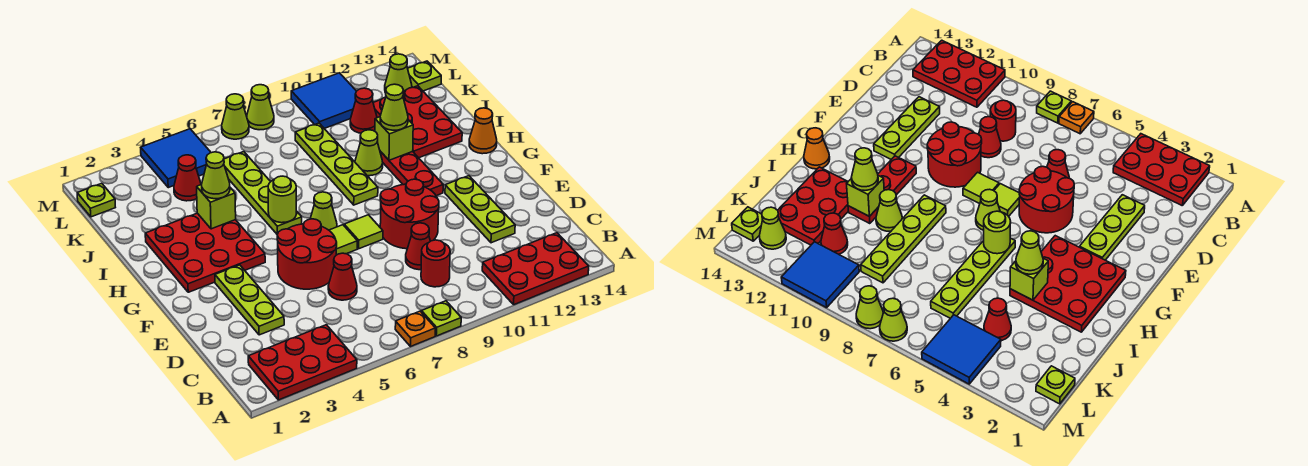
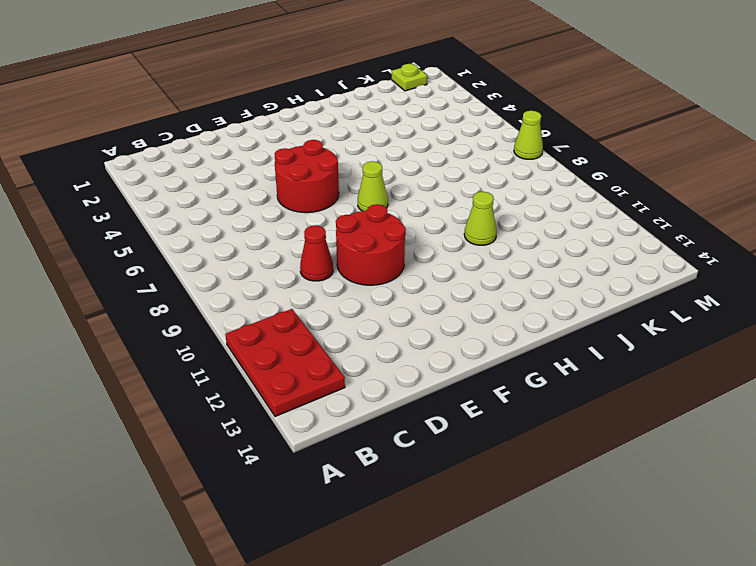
none -> red plate A2:B4 level 1
none -> orange plate A7 level 1
none -> lime plate A8 level 1
none -> red round brick C9 level 1

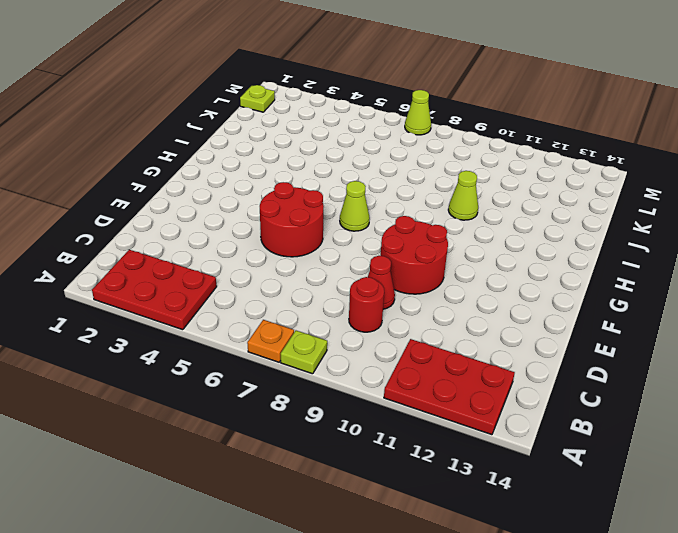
none -> lime plate D3:F3 level 1
none -> red cone D6 level 1
none -> lime plate D12:F12 level 1
none -> lime tile F7 level 1

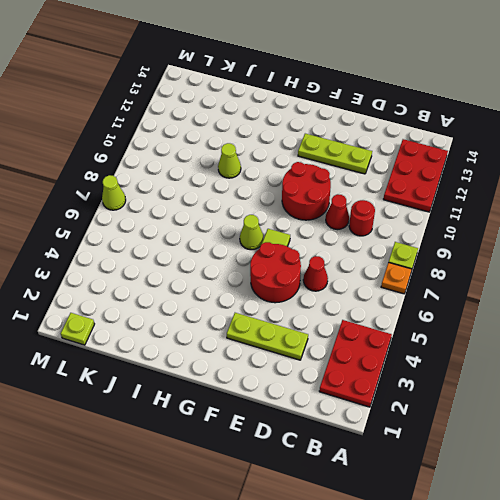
none -> lime tile F8 level 1
none -> red plate G2:I4 level 1
none -> red plate G11:I11 level 1
none -> lime plate H6:K6 level 1

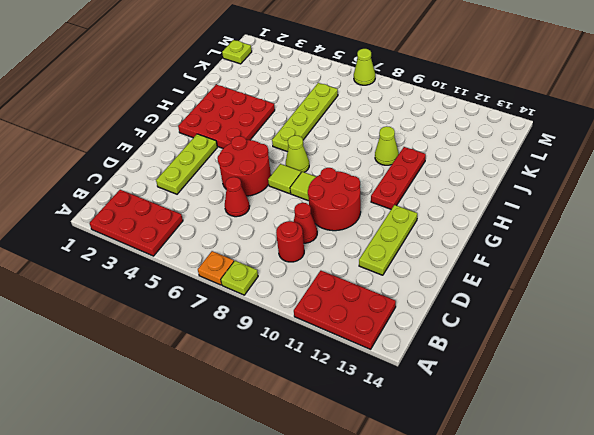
none -> lime plate H9:K9 level 1
none -> orange cone H14 level 1
none -> red plate I12:K13 level 1
none -> red cone K4 level 1

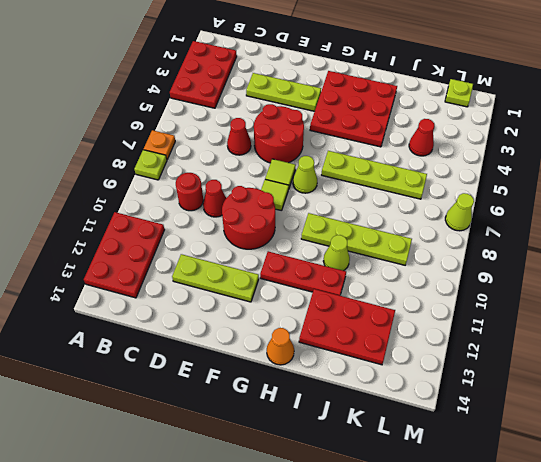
none -> red cone K11 level 1
none -> blue tile L4:M5 level 1
none -> blue tile L10:M11 level 1
none -> lime cone L13 level 1

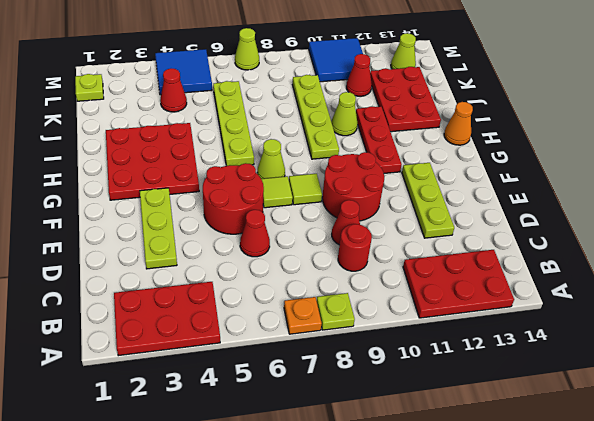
none -> lime plate L14 level 1
none -> lime cone M8 level 1
none -> lime round brick H6 level 2
none -> lime brick I4 level 2

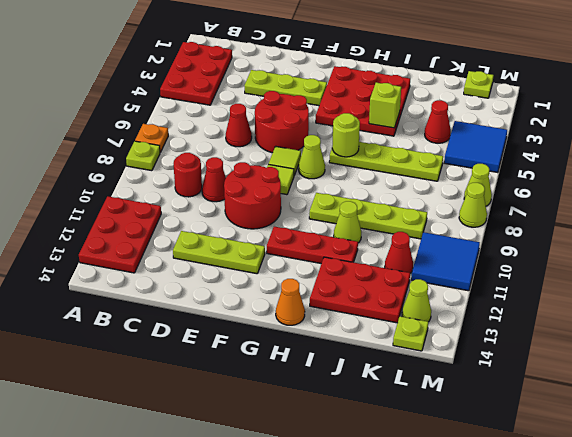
none -> lime brick I11 level 2
none -> lime cone I4 level 3
none -> lime cone I11 level 3

